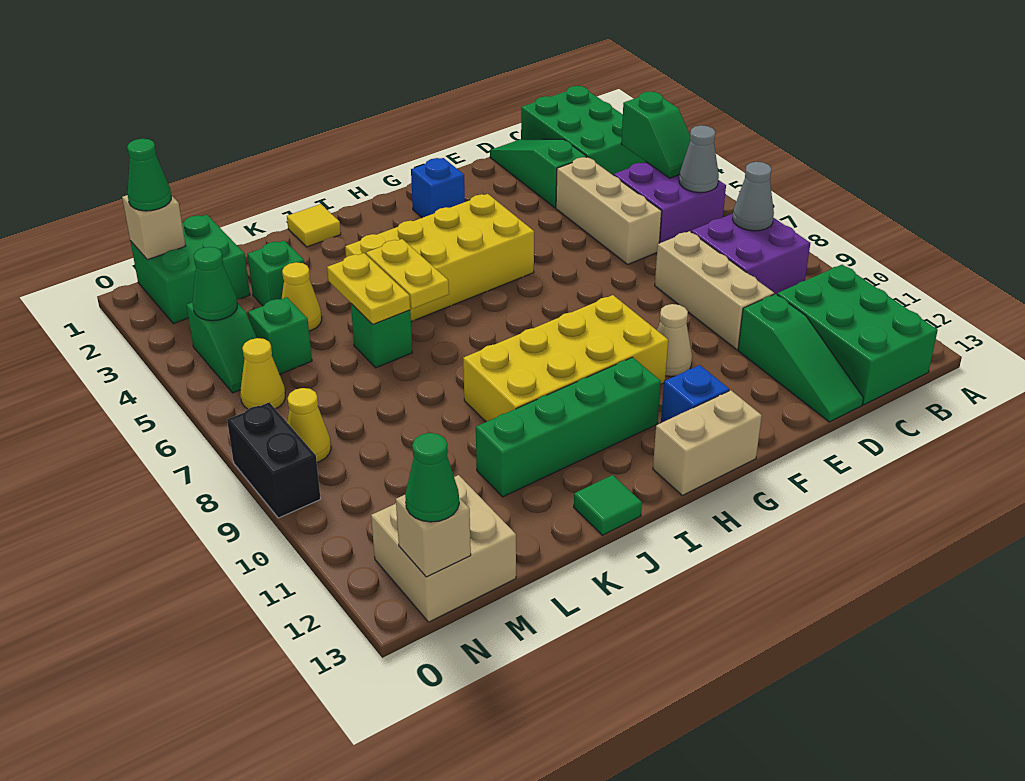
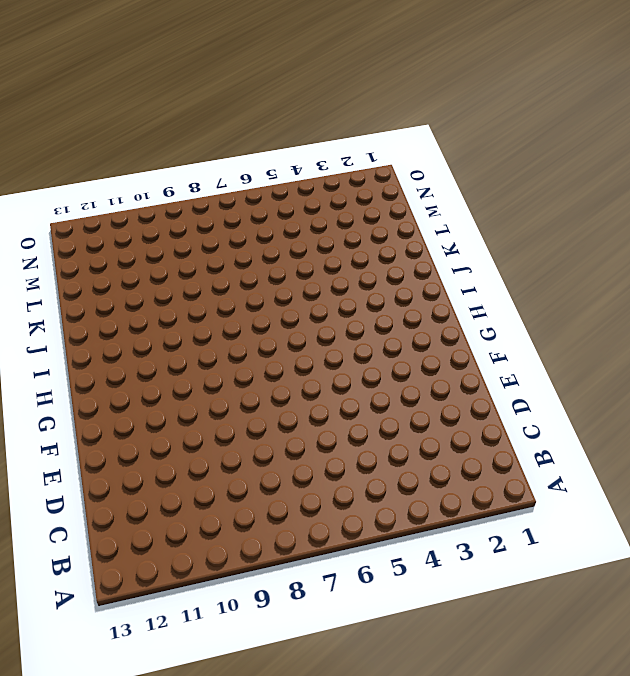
none -> green brick B1:C3 level 1
none -> purple brick B5:C6 level 1
none -> purple brick B8:C9 level 1
none -> green brick B11:C13 level 1

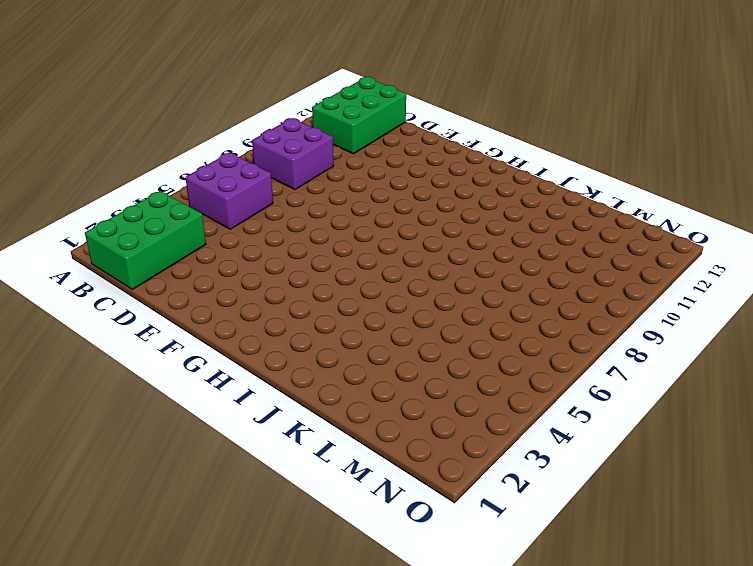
none -> green slope D1:D3 level 1 top 3
none -> tan brick D4:D6 level 1
none -> tan brick D8:D10 level 1
none -> green slope D11:D13 level 1 top 11

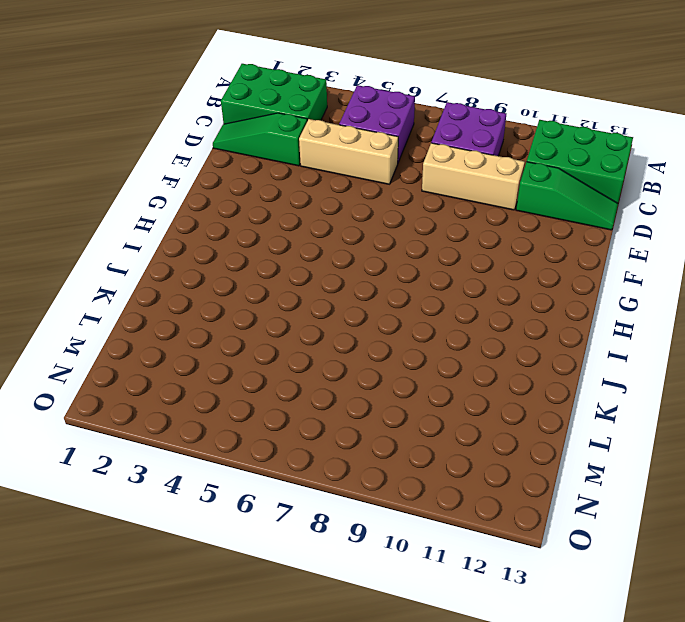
none -> tan cone F10 level 1
none -> blue brick G2 level 1
none -> yellow brick G4:J5 level 1
none -> yellow brick G9:J10 level 1

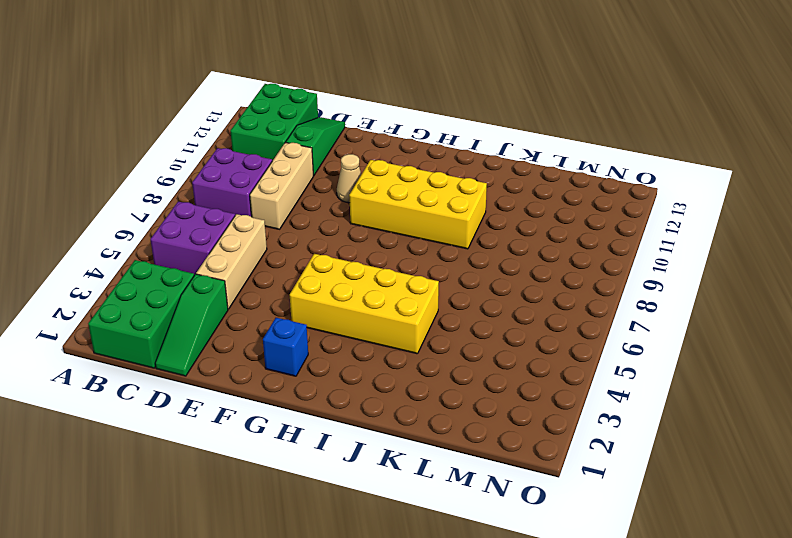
none -> blue brick G12 level 1
none -> tan brick G13:H13 level 1
none -> green brick H11:K11 level 1
none -> yellow tile J1 level 1

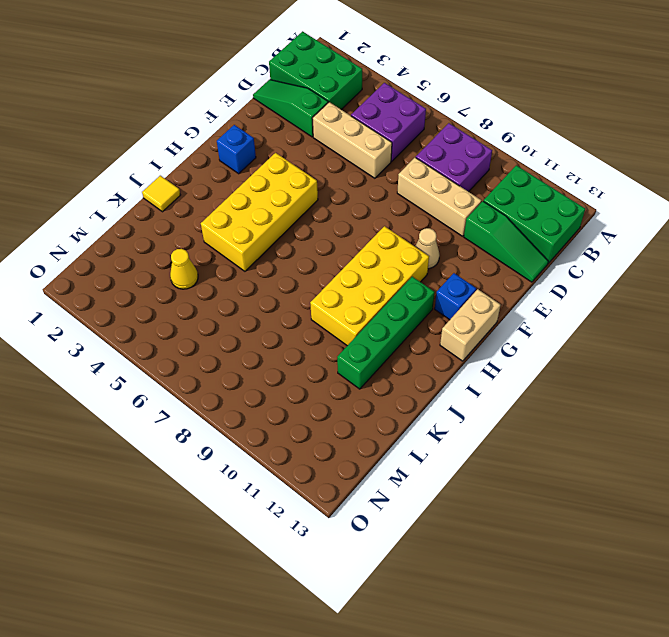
none -> green tile J13 level 1
none -> green brick K6 level 1
none -> green brick L3 level 1
none -> green brick M1:N2 level 1

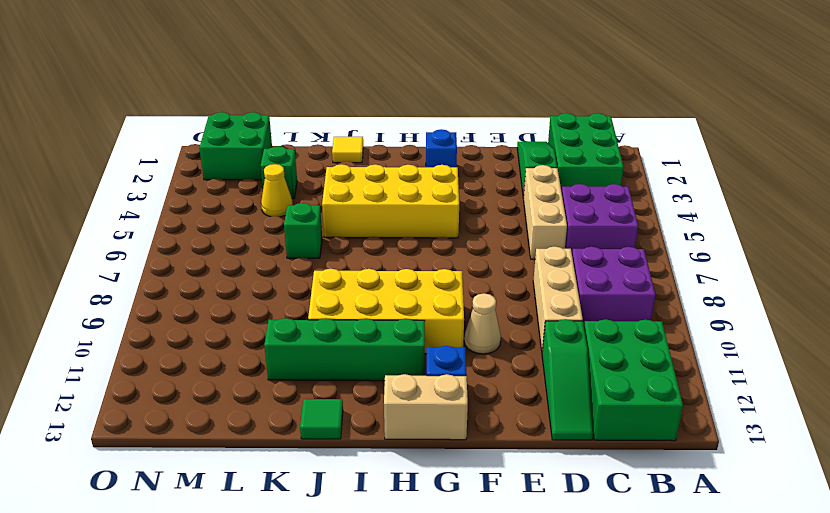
none -> green brick M5 level 1
none -> tan brick M12:N13 level 1
none -> green slope N4:N5 level 1 top 4
none -> yellow cone N6 level 1

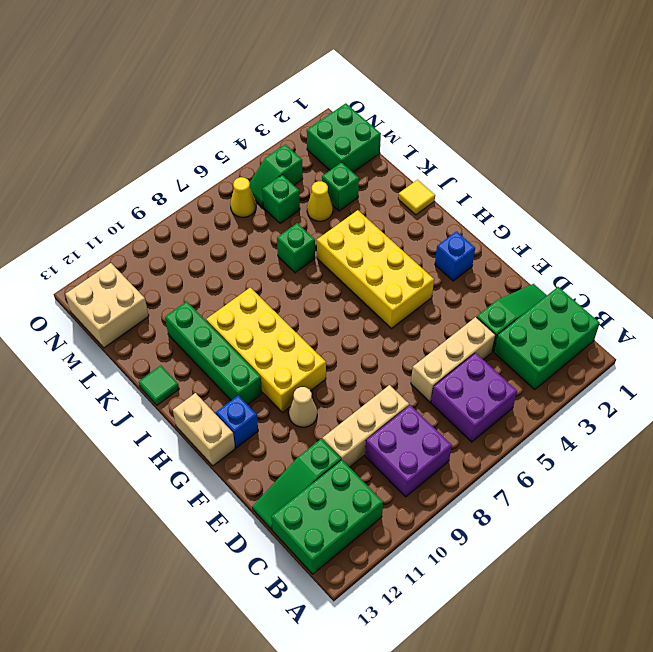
none -> yellow cone N8 level 1
none -> black brick O8:O9 level 1
none -> green slope B4:B5 level 2 top 4
none -> grey cone B6 level 2

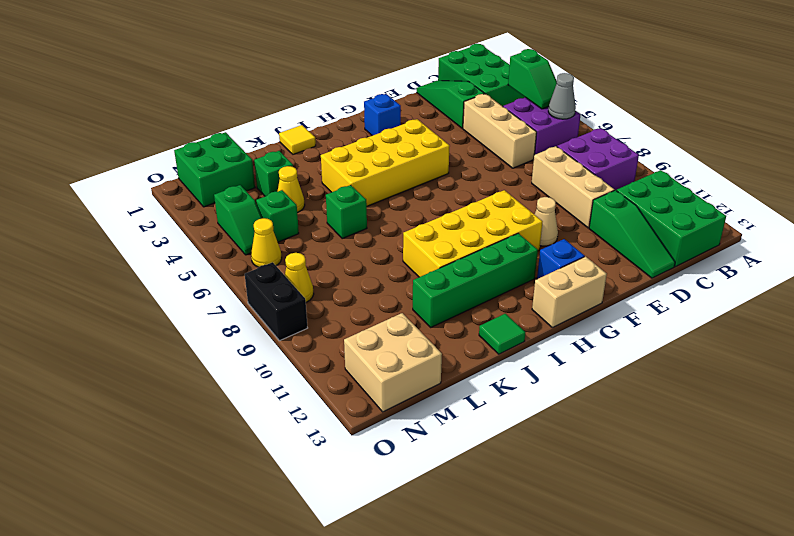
none -> grey cone B8 level 2
none -> yellow plate J5:J6 level 2
none -> yellow plate K5:K6 level 2
none -> tan brick N1 level 2

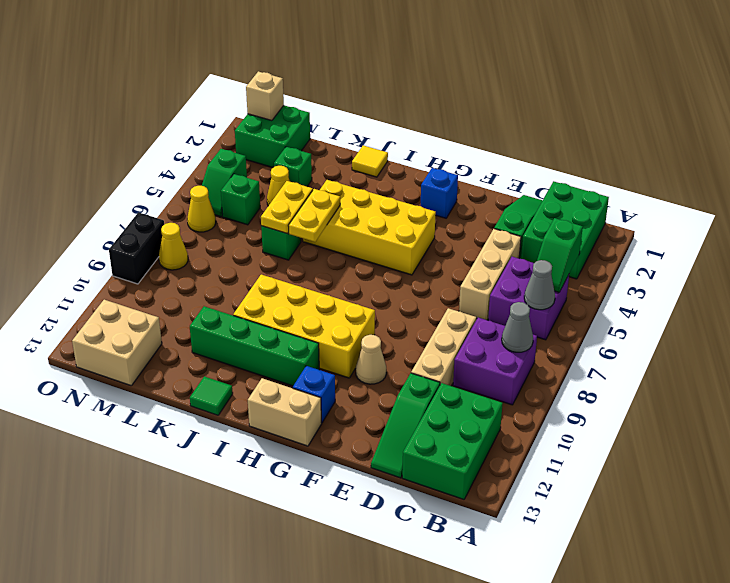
none -> green cone N4 level 2
none -> tan brick N13 level 2
none -> green cone N1 level 3
none -> green cone N13 level 3

